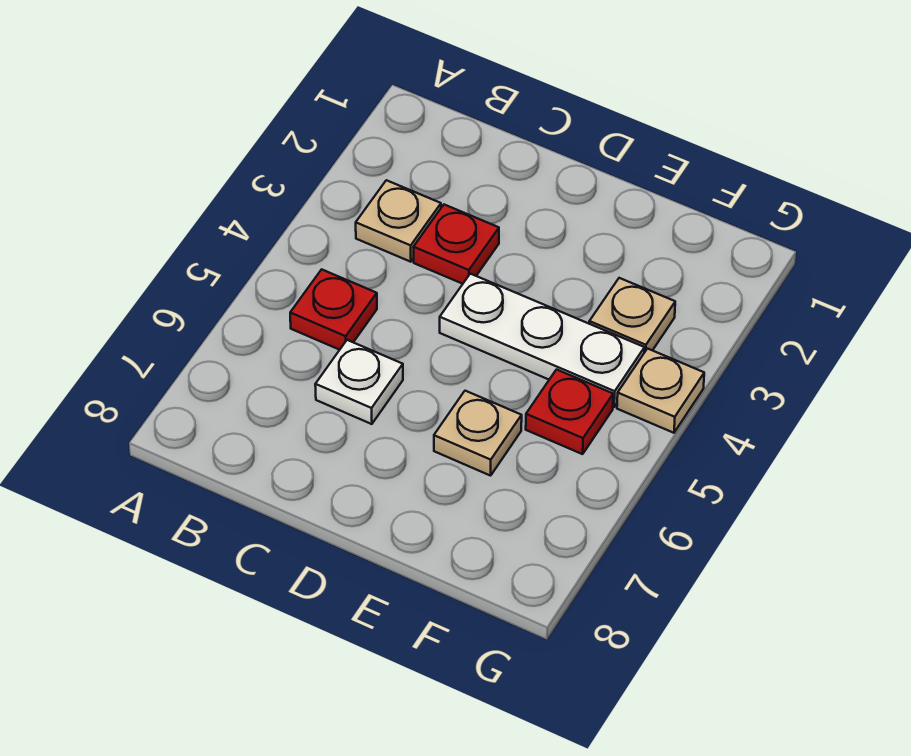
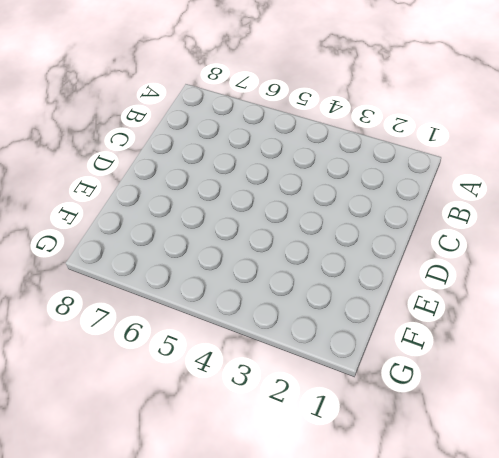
none -> tan plate B3 level 1
none -> red plate B5 level 1

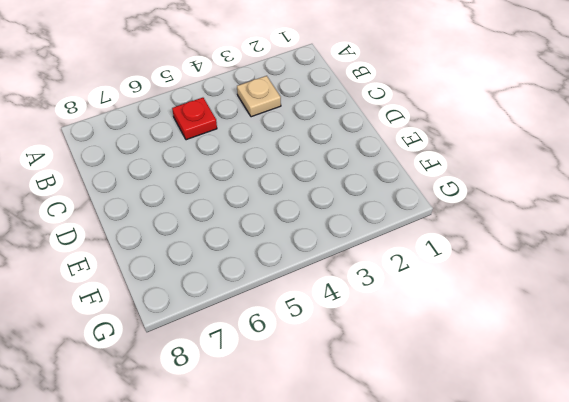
none -> red plate C3 level 1
none -> white plate C6 level 1

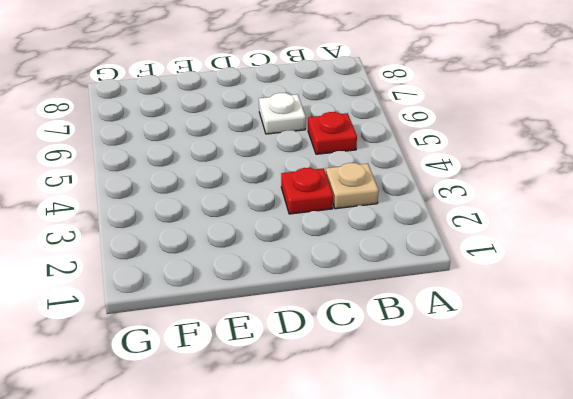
none -> white plate D4:F4 level 1
none -> tan plate E6 level 1

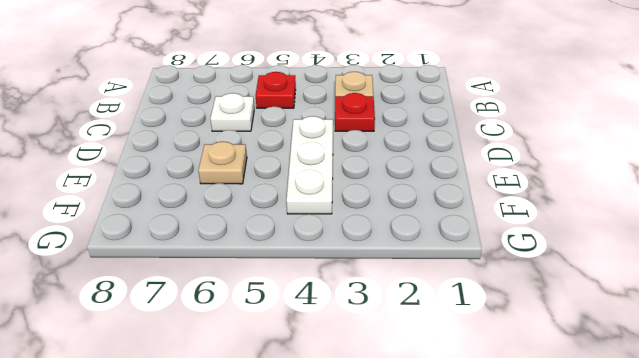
none -> tan plate F3 level 1
none -> red plate F5 level 1

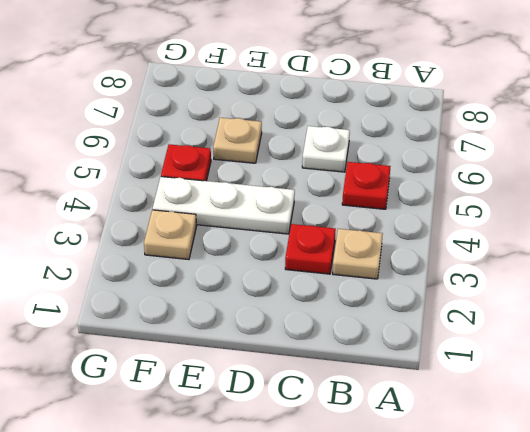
none -> tan plate G4 level 1

